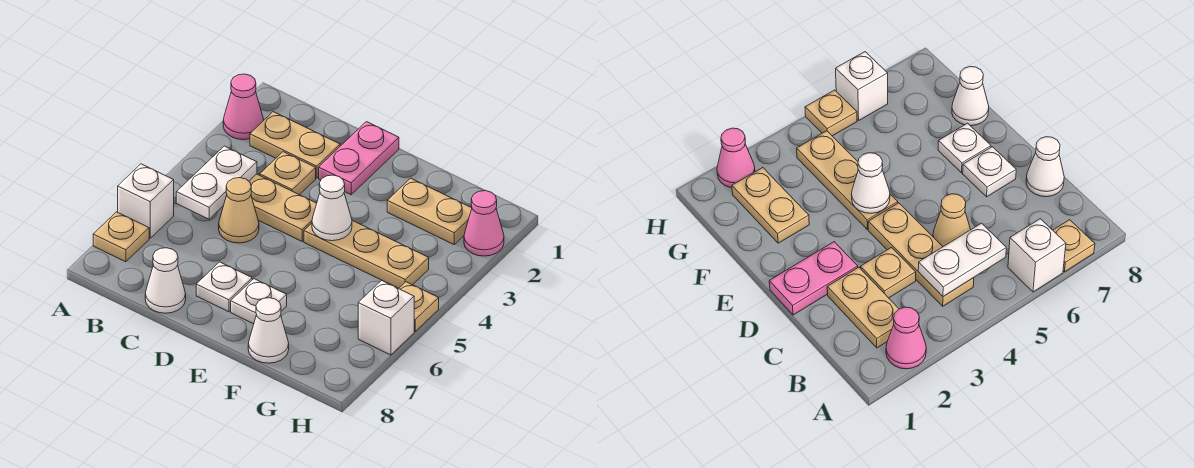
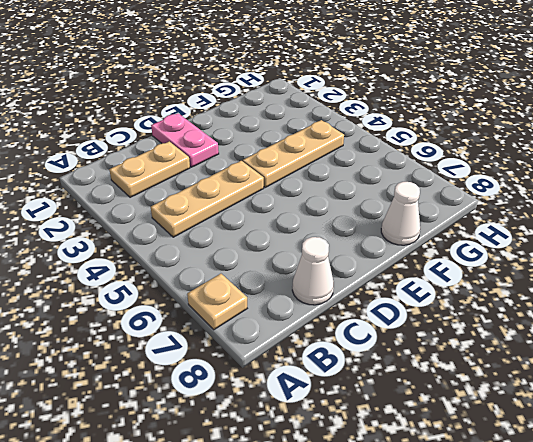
none -> pink cone A2 level 1
none -> white brick A6 level 1
none -> tan plate C3 level 1

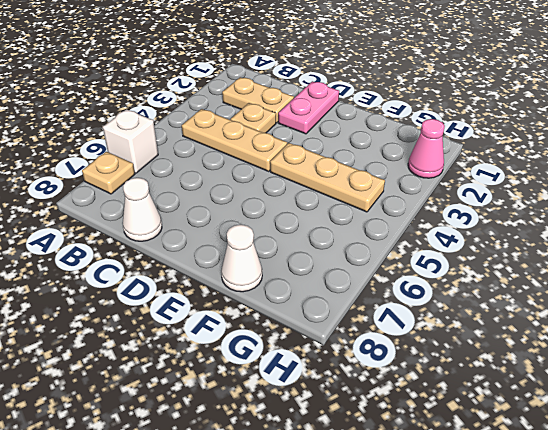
none -> pink cone A2 level 1
none -> tan cone C5 level 1
none -> white plate D7 level 1

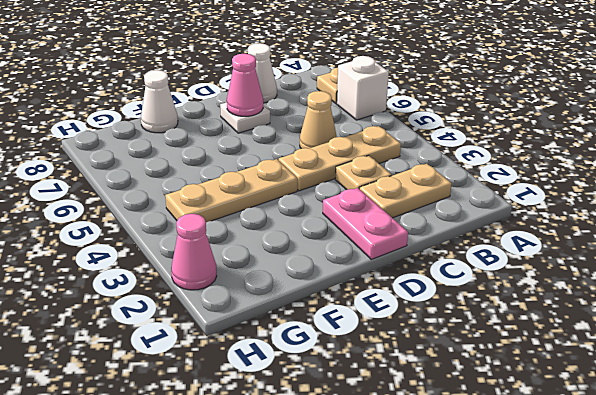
pink cone D7 level 2 -> pink cone A2 level 1
none -> white plate E7 level 1
none -> tan plate F2:G2 level 1
none -> tan plate H5 level 1

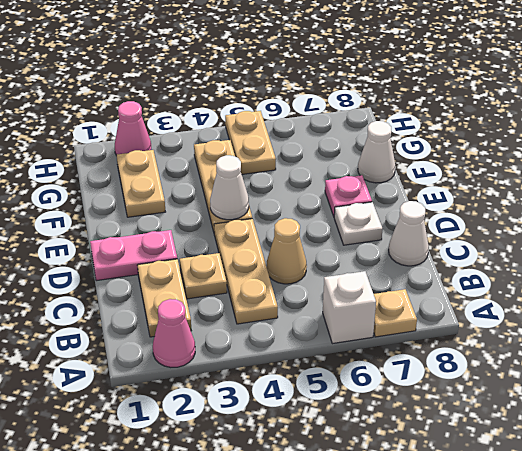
pink plate E7 level 1 -> white plate E7 level 1
tan plate G5:H5 level 1 -> tan plate H5 level 1
none -> white brick H6 level 1
none -> white plate B4:B5 level 2

